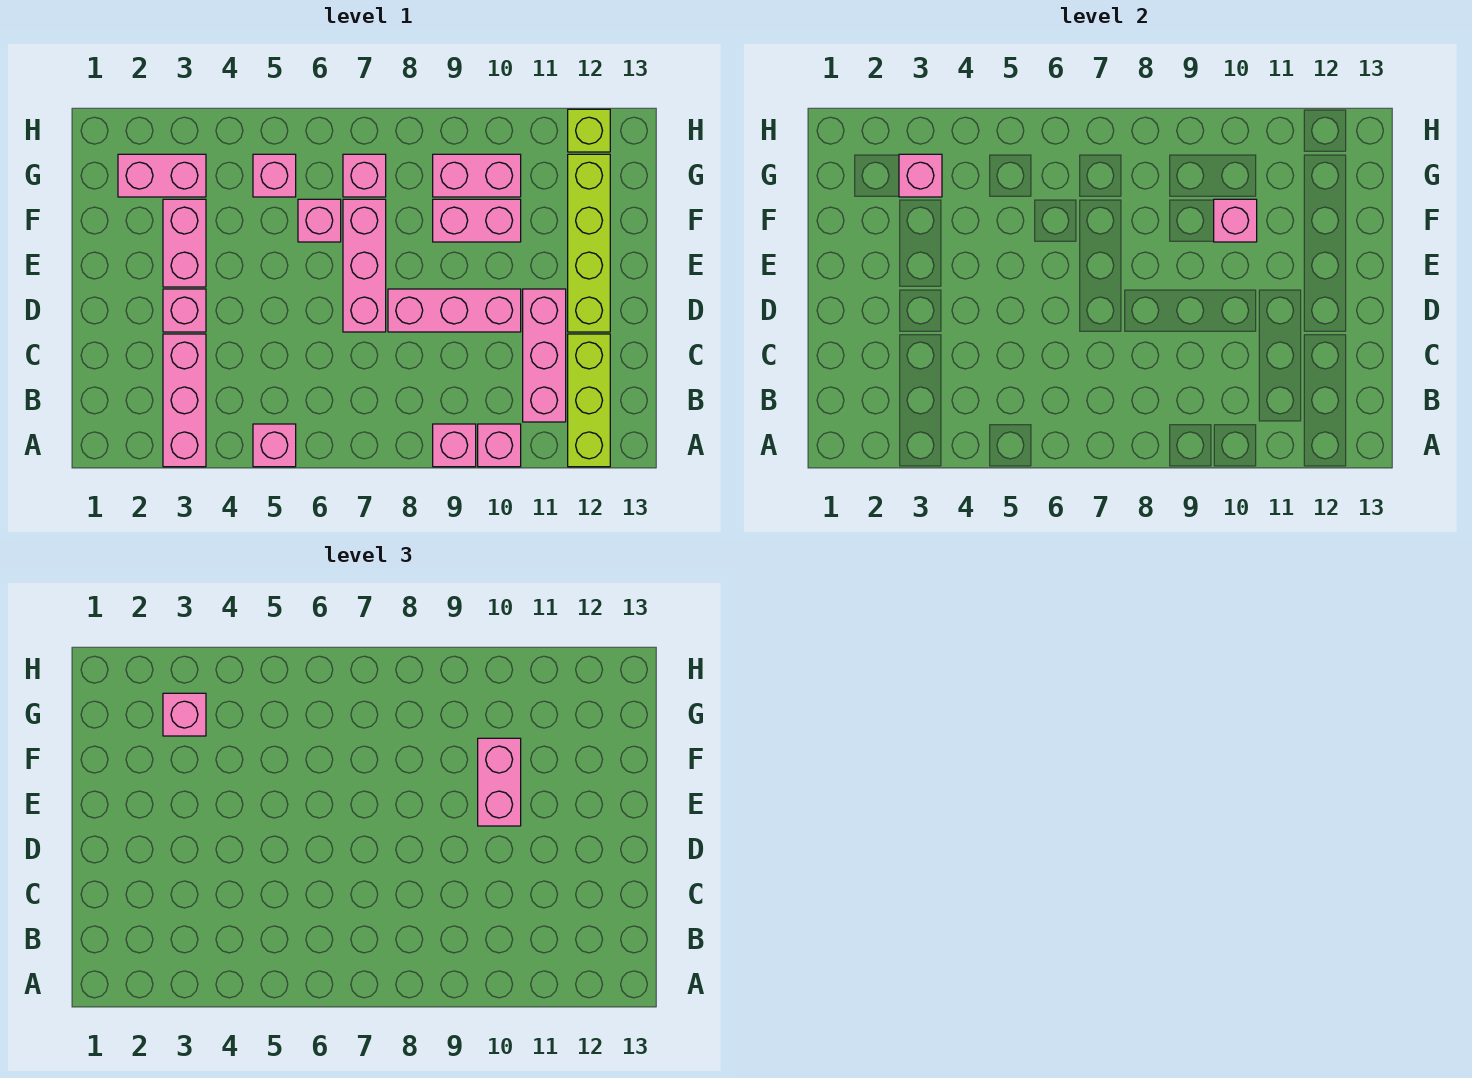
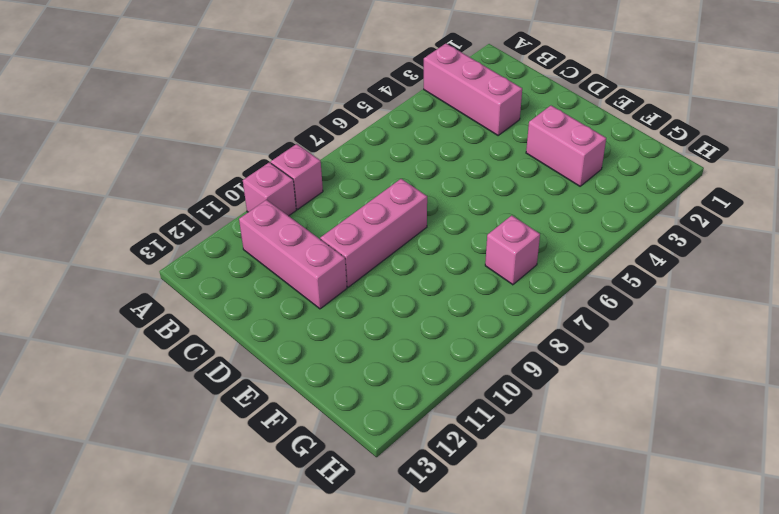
none -> pink brick A5 level 1
none -> lime brick A12:C12 level 1
none -> pink brick D3 level 1

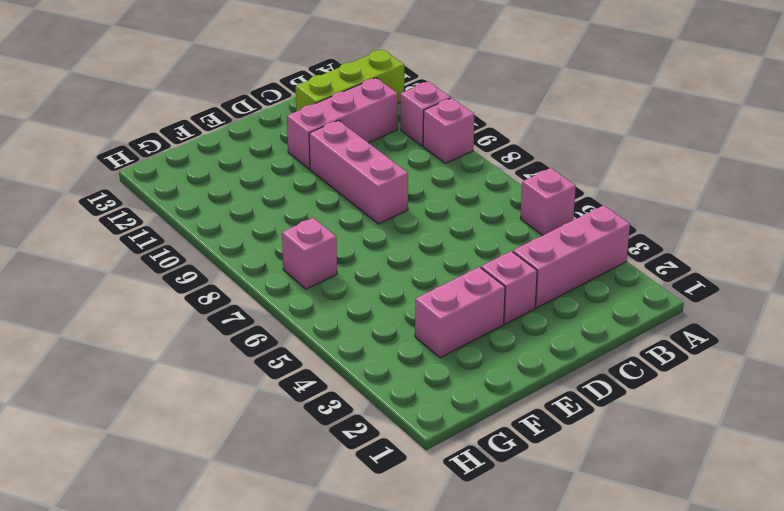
none -> pink brick D7:F7 level 1
none -> lime brick D12:G12 level 1
none -> pink brick F6 level 1

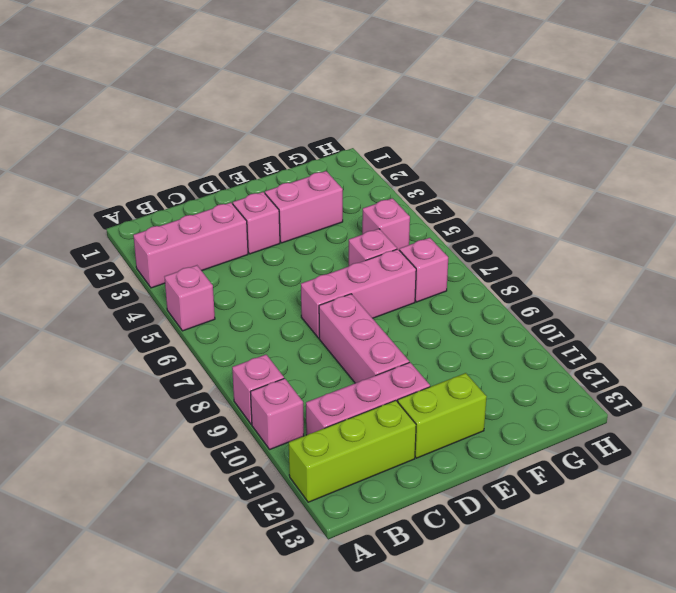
lime brick D12:E12 level 1 -> lime brick D12:G12 level 1
none -> pink brick F9:F10 level 1
none -> pink brick G2:G3 level 1
none -> pink brick G9:G10 level 1

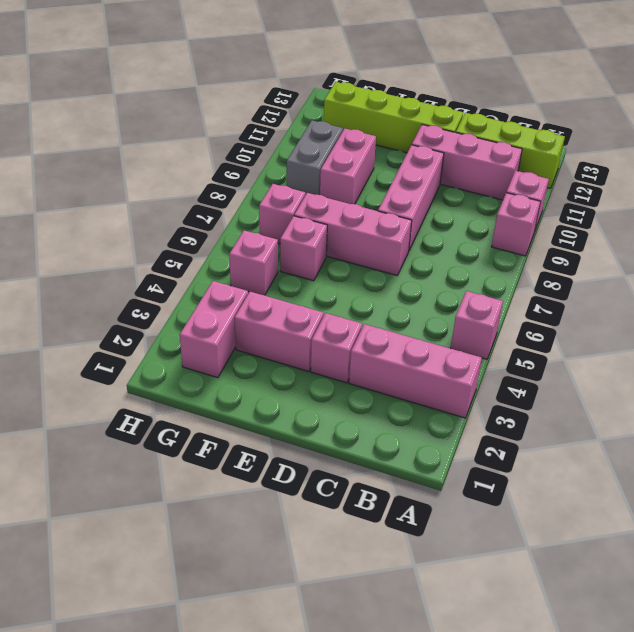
grey brick G9:G10 level 1 -> pink brick G9:G10 level 1
none -> lime brick H12 level 1
none -> pink brick F10 level 2
none -> pink brick G3 level 2

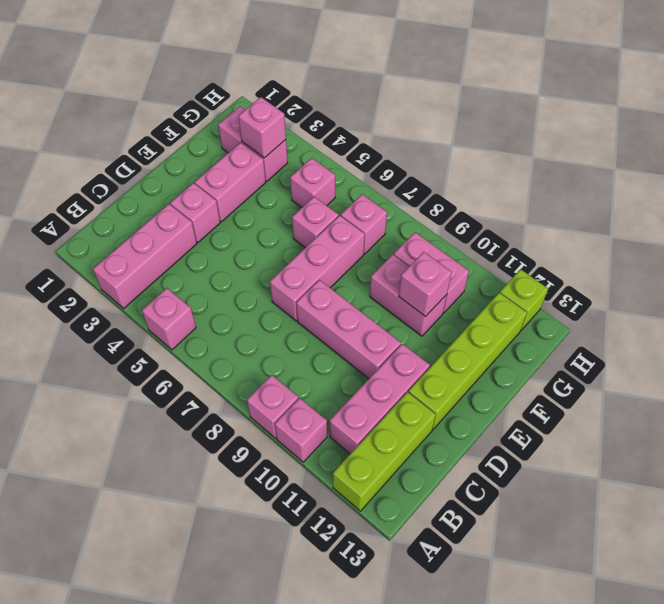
none -> pink brick E10:F10 level 3
none -> pink brick G3 level 3

